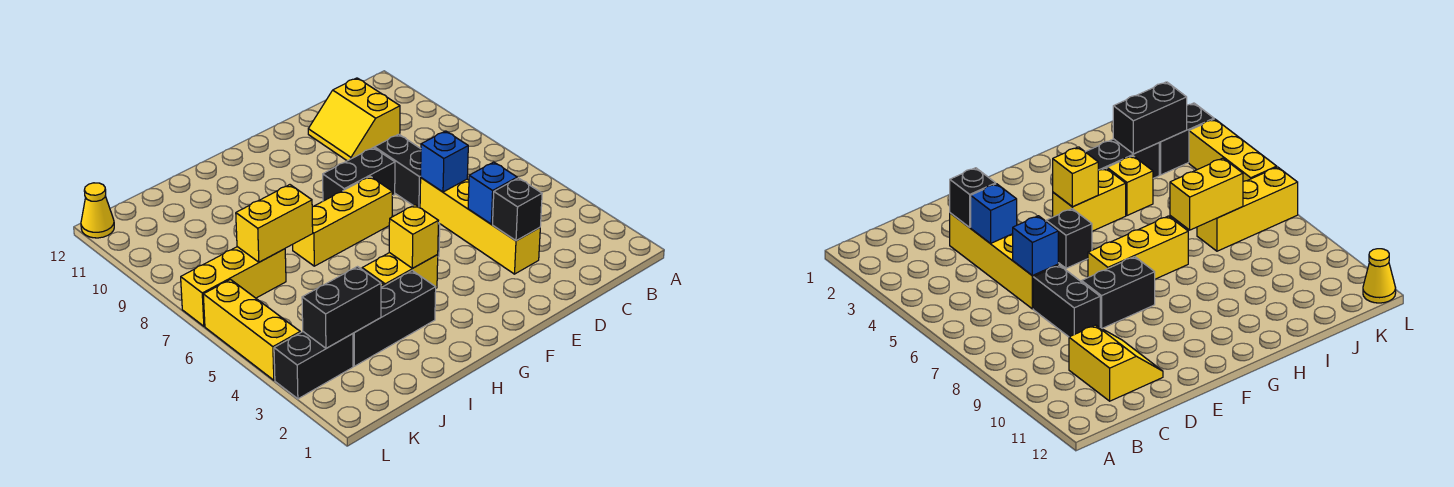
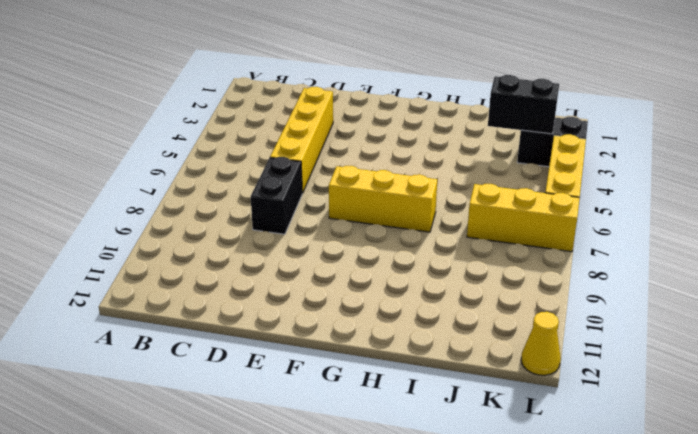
none -> yellow slope C10:D11 level 1 top C
none -> black brick E8:F8 level 1
none -> black brick F5 level 1

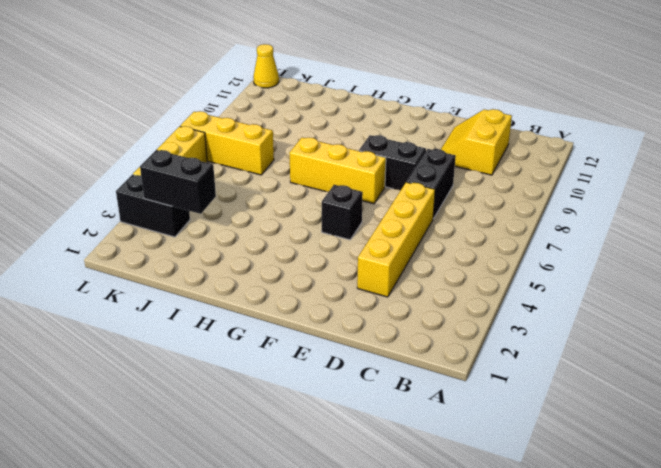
none -> yellow brick G4:H4 level 1
none -> black brick H3:J3 level 1
none -> yellow brick I4 level 1

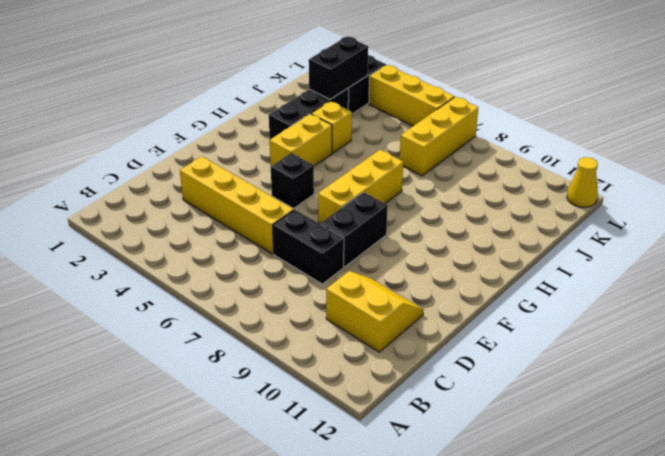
none -> black brick D3 level 2
none -> blue brick D4 level 2
none -> blue brick D6 level 2

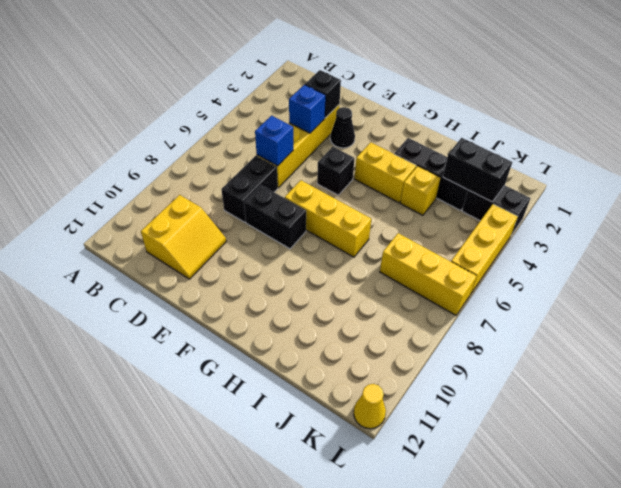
black cone E3 level 1 -> none
none -> yellow brick G4 level 2
none -> yellow brick I7:J7 level 2

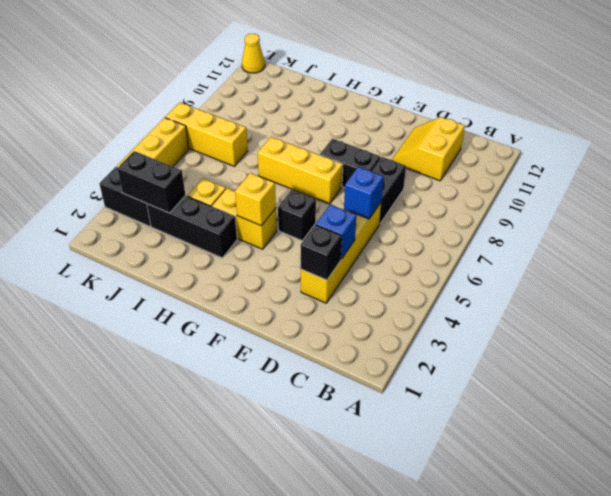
none -> yellow brick I7:J7 level 2

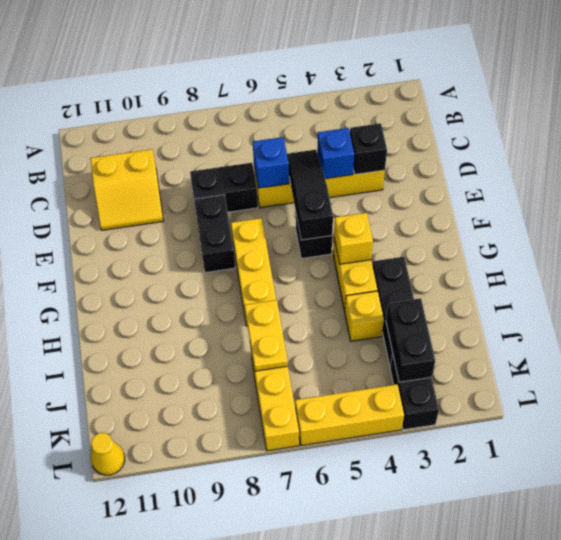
black slope D5:F5 level 2 top F -> none
yellow plate I7:J7 level 2 -> yellow brick I7:J7 level 2

